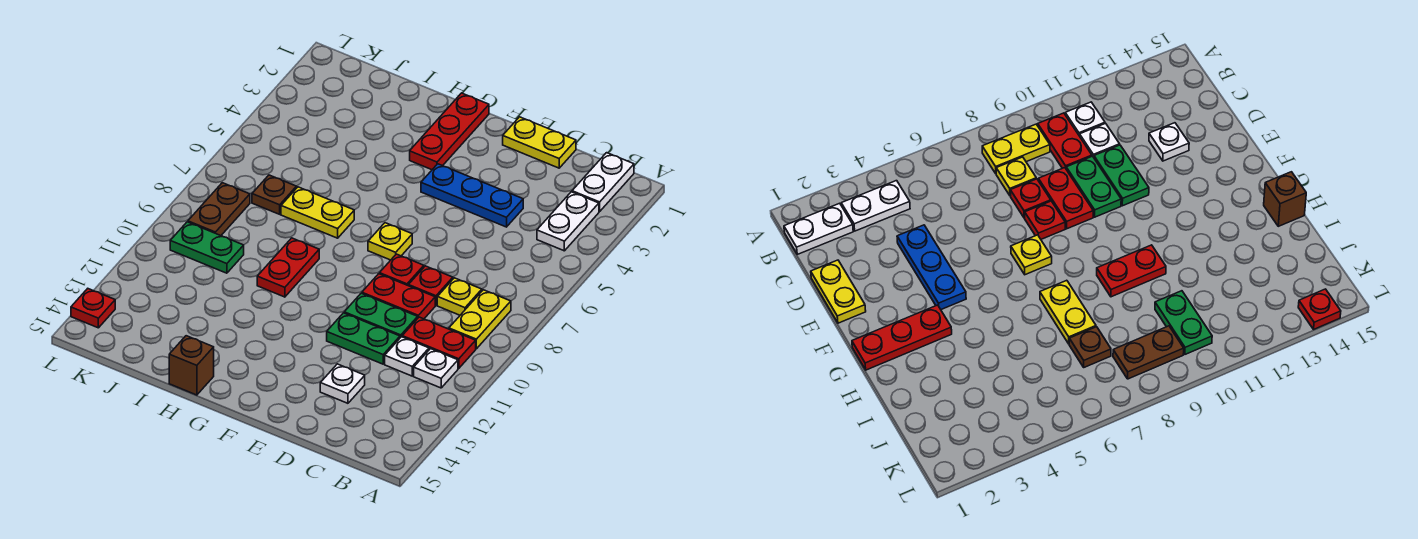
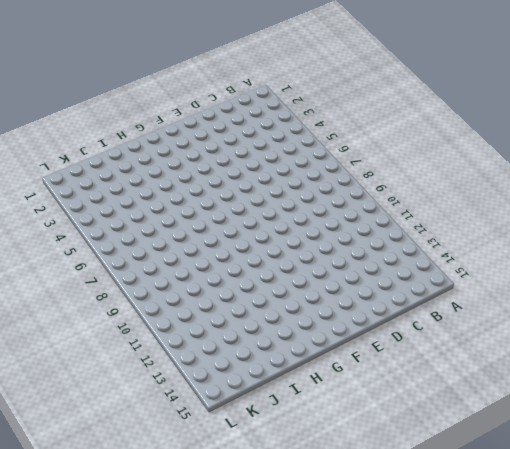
none -> white plate B1:B2 level 1
none -> white plate B3:B4 level 1
none -> yellow plate B8:B9 level 1

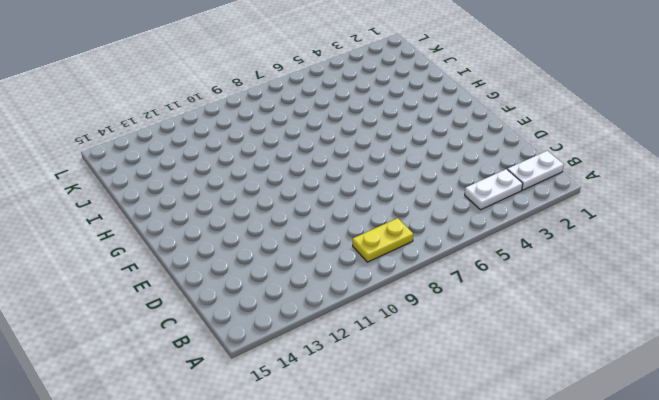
none -> red plate B10:C10 level 1
none -> white plate B11 level 1
none -> yellow plate C8 level 1

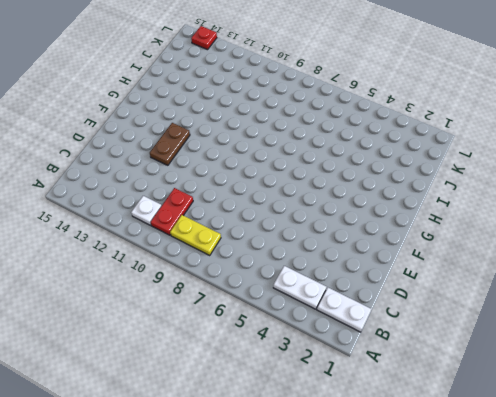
brown plate E12:F12 level 1 -> brown plate K8:K9 level 1
none -> yellow plate C8 level 1
none -> white plate C11 level 1
none -> yellow plate D1:E1 level 1

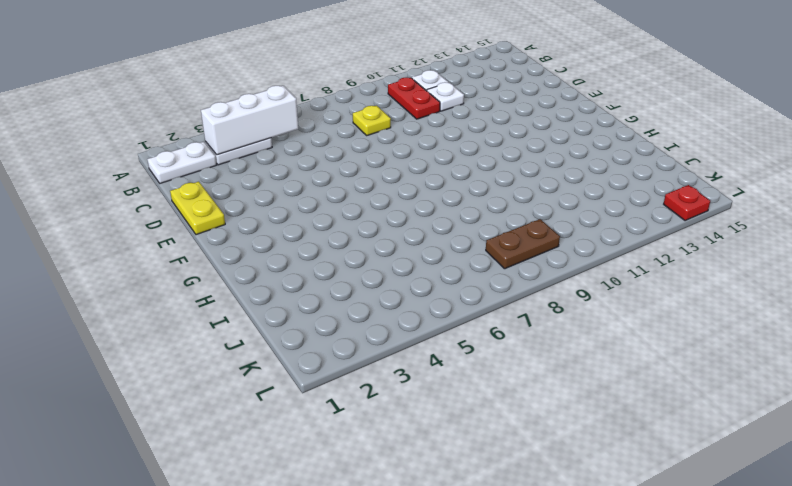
white brick B3:B5 level 2 -> none
none -> yellow plate B8:B9 level 1
none -> blue plate D4:F4 level 1
none -> red plate D8 level 1

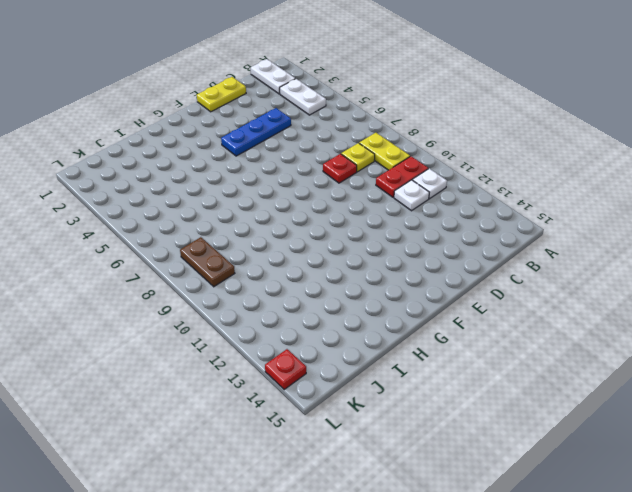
none -> red plate D9:E9 level 1
none -> green plate D10:E10 level 1
none -> green plate D11:E11 level 1

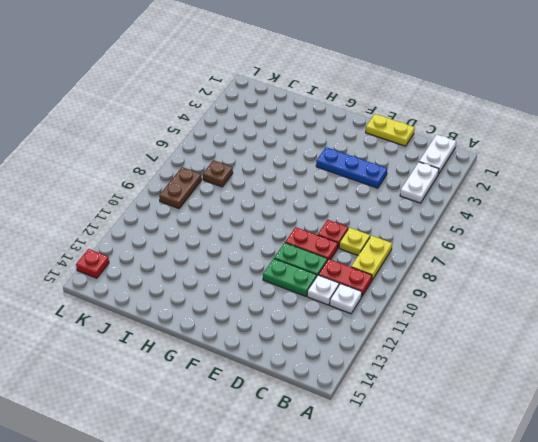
none -> white plate D13 level 1
none -> red plate E8 level 1
none -> yellow plate F7 level 1

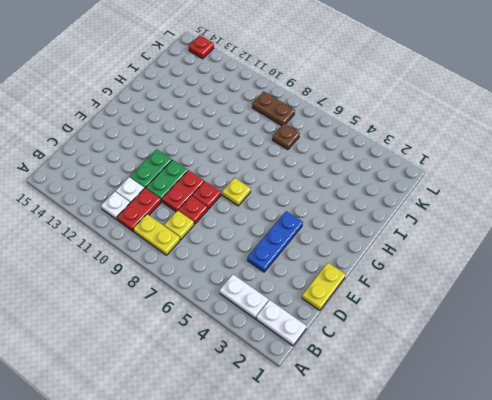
none -> white plate D13 level 1
none -> red plate G1:G3 level 1
none -> yellow plate H7:I7 level 1

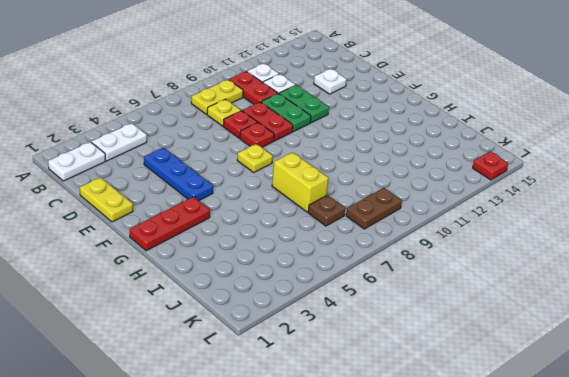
yellow brick H7:I7 level 1 -> yellow plate H7:I7 level 1
none -> red plate H9:H10 level 1
none -> brown brick H15 level 1
none -> green plate J10:K10 level 1

